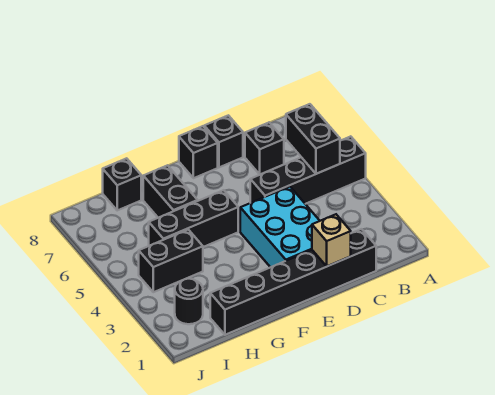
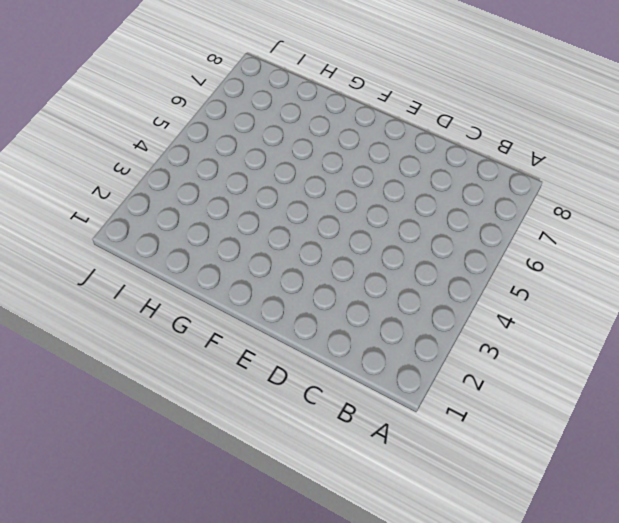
none -> black brick A5:D5 level 1
none -> black brick C1:H1 level 1
none -> black brick C7 level 1

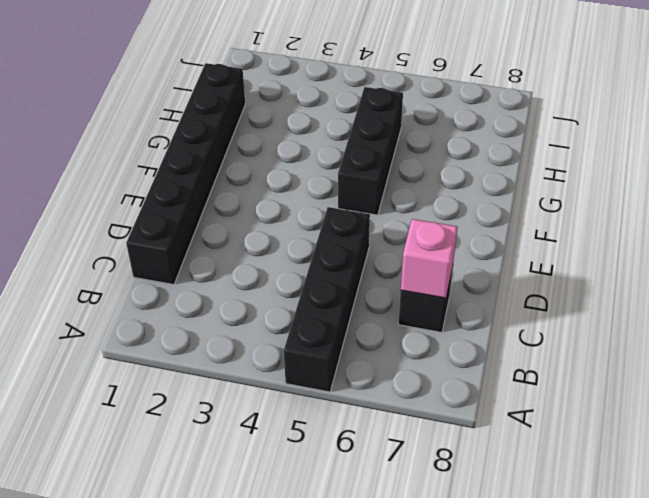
pink brick C7 level 2 -> none
none -> cyan brick D2:E4 level 1
none -> black brick D8 level 1
none -> black brick E8 level 1

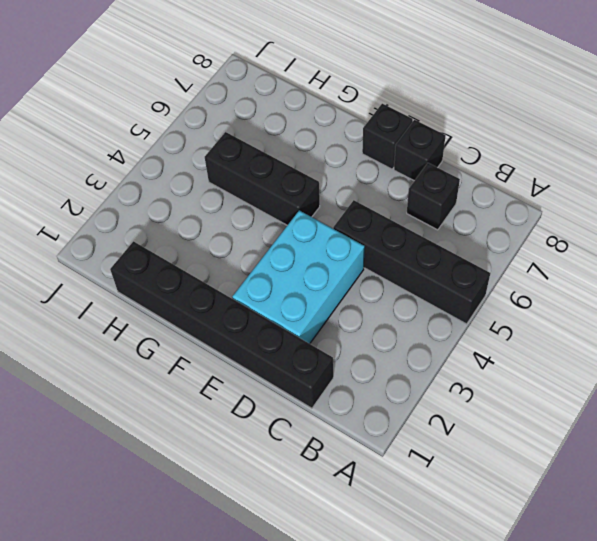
none -> black brick G6:G7 level 1
none -> black brick H4:I4 level 1
none -> black brick H8 level 1

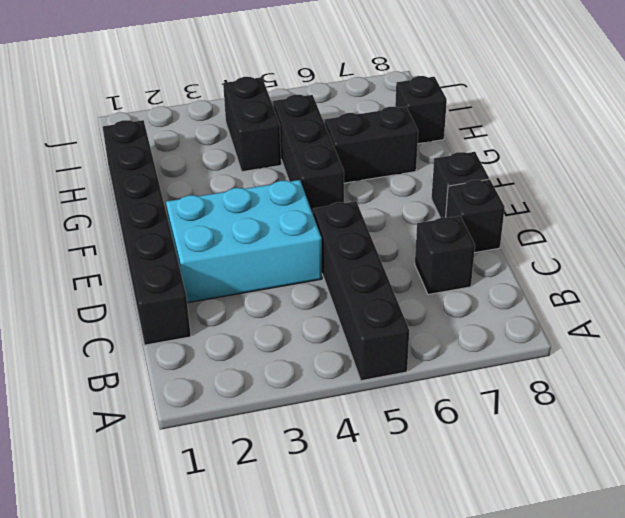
none -> black round brick I2 level 1
none -> black brick B5:B6 level 2
none -> tan brick D1 level 2

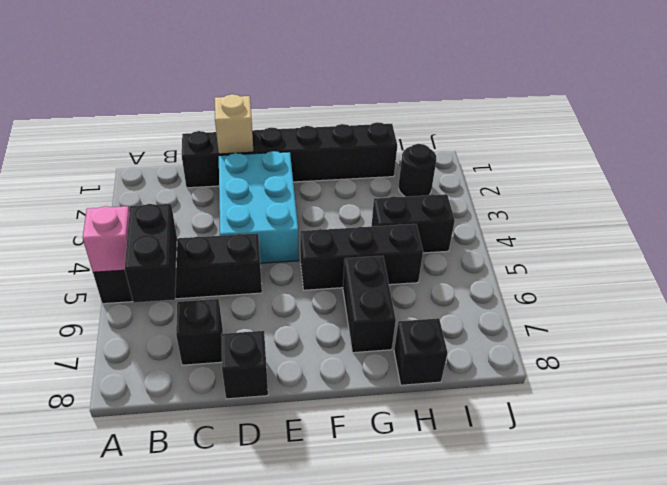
pink brick A5 level 2 -> none
none -> black brick E8 level 1

